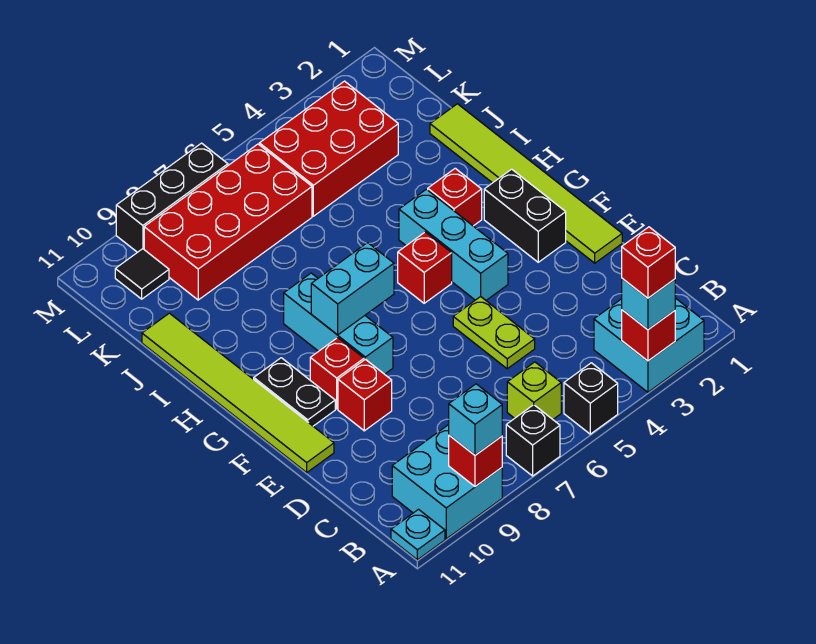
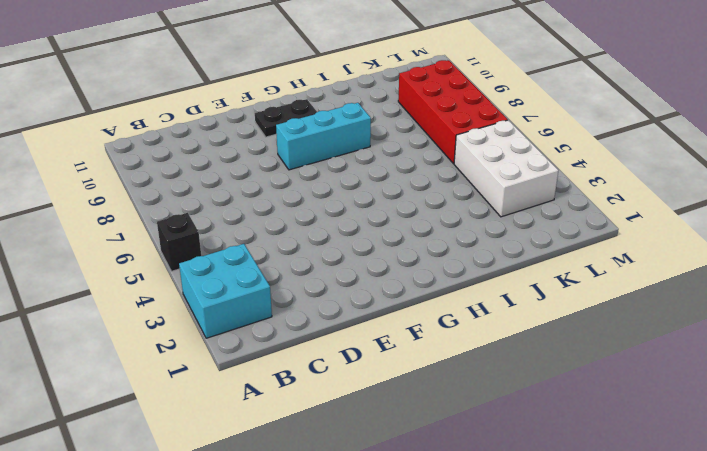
white brick K3:L5 level 1 -> red brick K3:L5 level 1
none -> black brick A7 level 1
none -> cyan brick A9:B10 level 1
none -> cyan plate A11 level 1

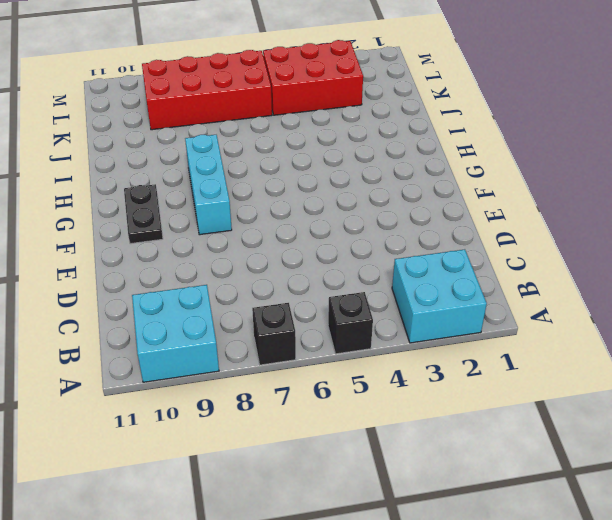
none -> cyan plate A11 level 1
none -> lime brick B6 level 1
none -> lime plate D5:E5 level 1

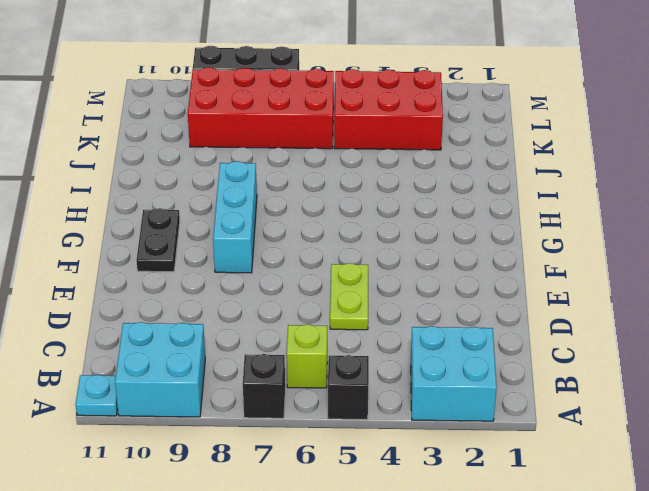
none -> lime tile E1:J1 level 1
none -> red brick E9 level 1
none -> lime tile E11:J11 level 1

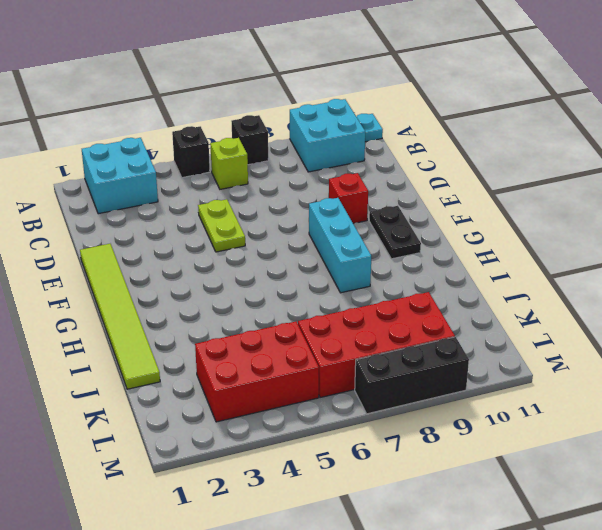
none -> lime tile E11:J11 level 1
none -> black brick F2:G2 level 1
none -> cyan brick F4:H4 level 1

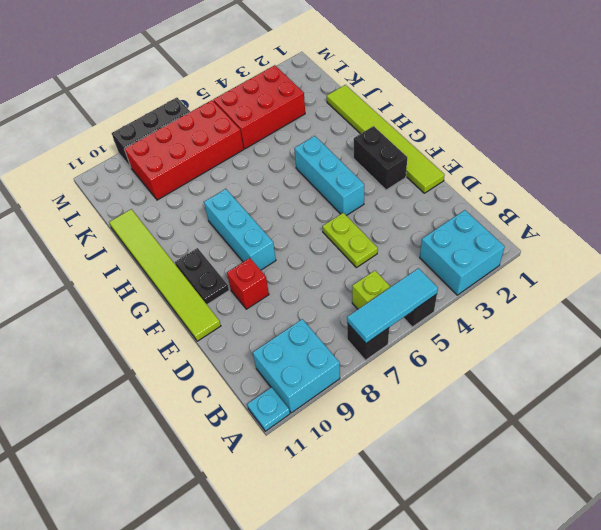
cyan tile A5:A7 level 2 -> none
none -> red brick F9 level 1
none -> red brick G5 level 1
none -> red brick H3 level 1

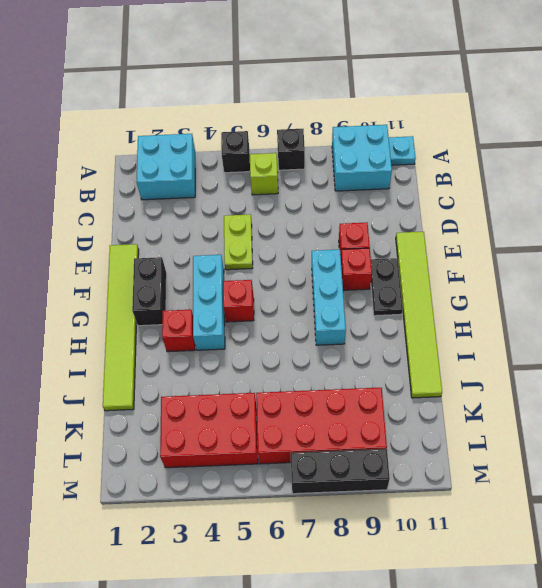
none -> black tile L10 level 1
none -> red brick A3 level 2
none -> red brick A9 level 2

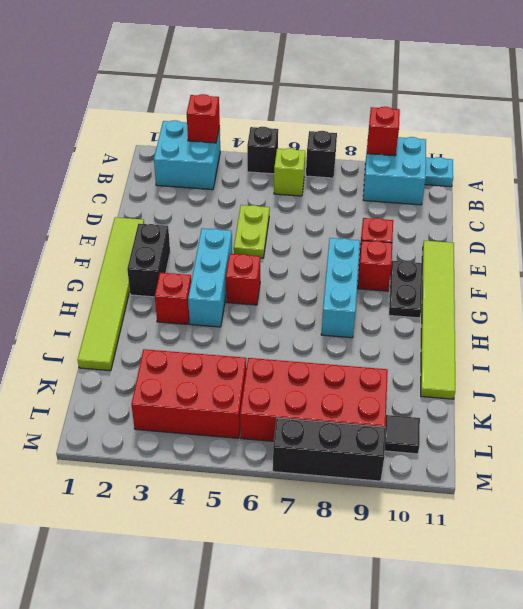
none -> cyan brick G7:G8 level 2
none -> cyan brick A3 level 3
none -> cyan brick A9 level 3

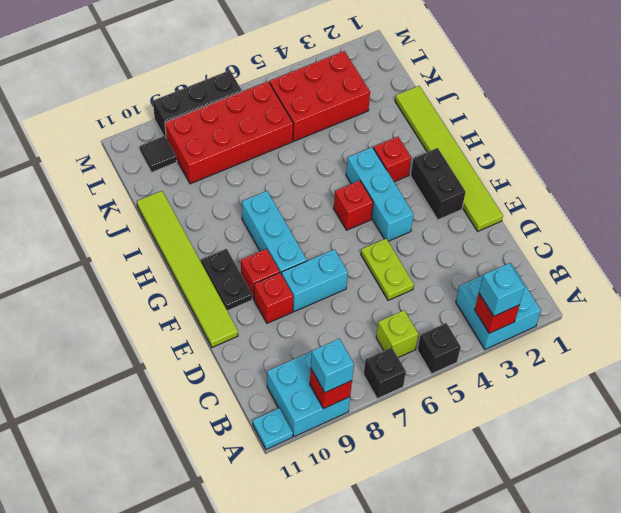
cyan brick E7:E8 level 1 -> cyan brick G7:G8 level 2
none -> red brick A3 level 4

